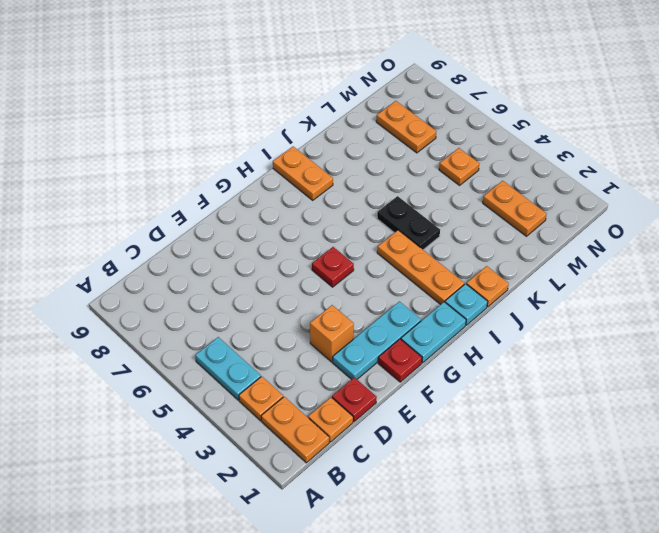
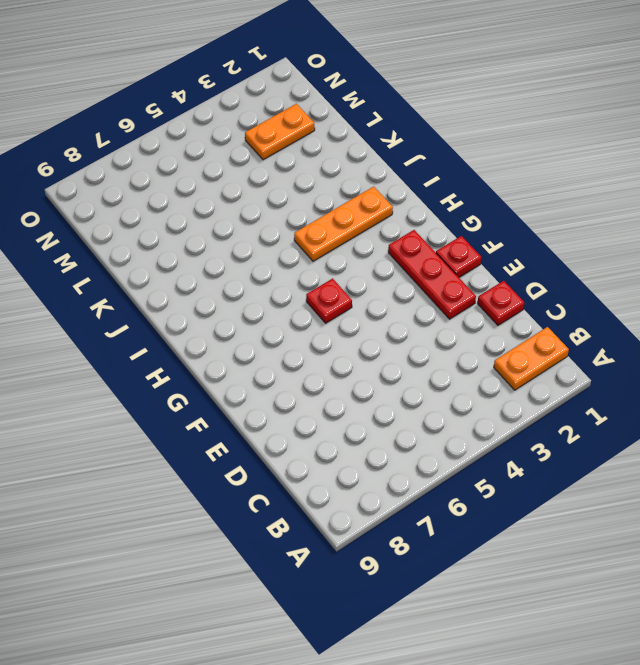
red plate E2:G2 level 1 -> cyan plate E2:G2 level 1
none -> orange plate B3 level 1
none -> cyan plate B4:B5 level 1
none -> orange plate C1 level 1

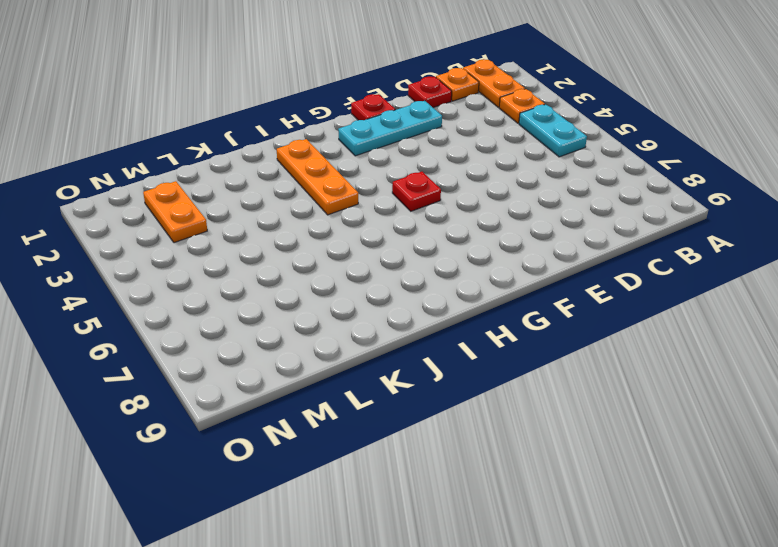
none -> orange brick E3 level 1
none -> cyan plate G1:H1 level 1
none -> cyan plate I1 level 1

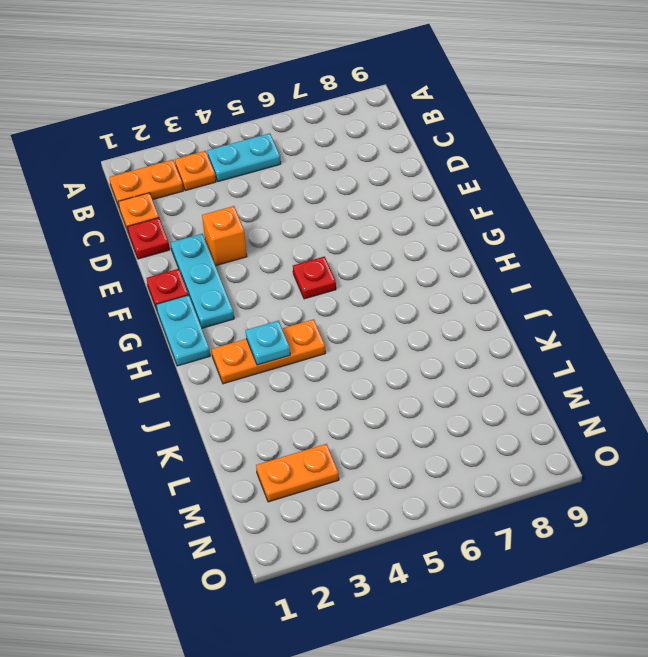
cyan plate I3 level 2 -> cyan plate I1 level 1
none -> orange plate I8:I9 level 1
none -> orange plate J1 level 1
none -> black plate J4:J5 level 1

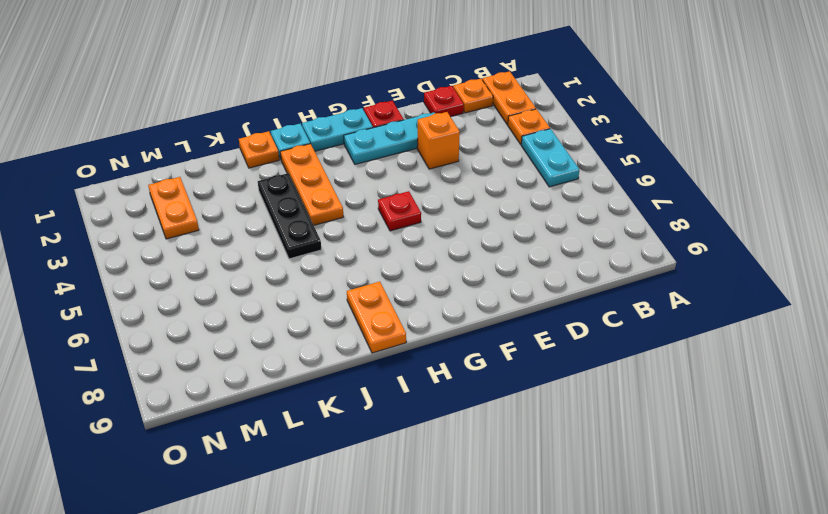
black plate J3:J5 level 1 -> black plate J4:J5 level 1
none -> orange plate M5 level 1
none -> orange plate M7:M8 level 1

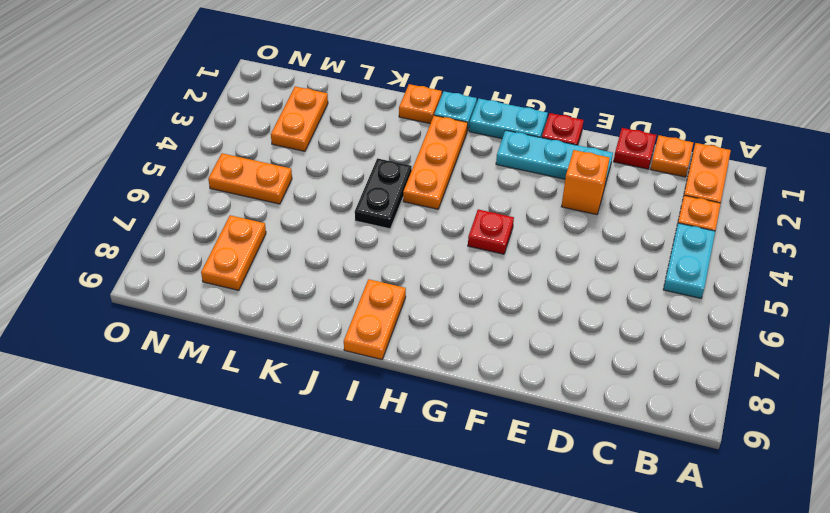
orange plate M5:N5 level 1 -> orange plate M5 level 1

